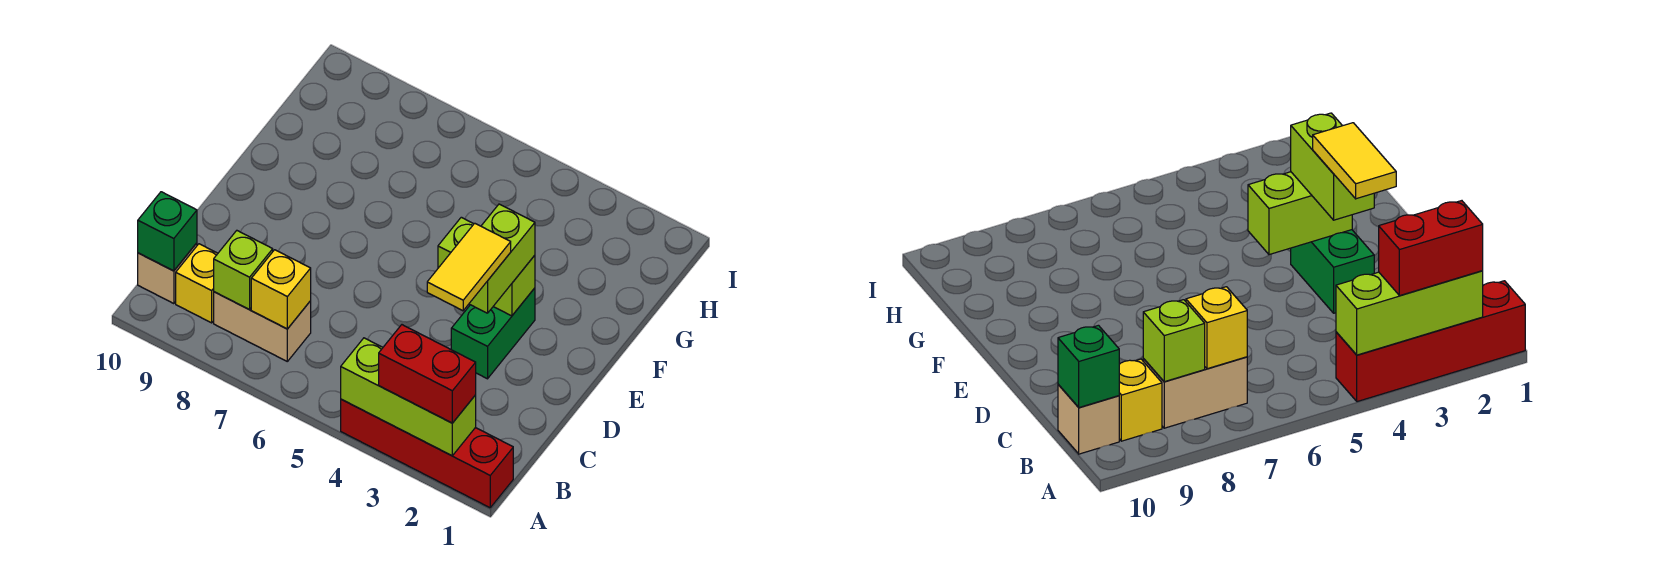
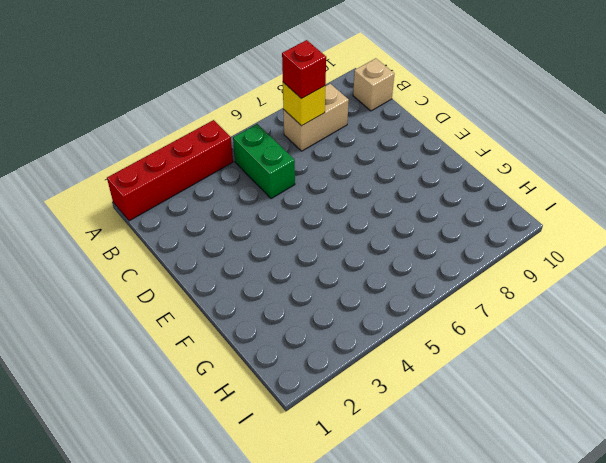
green brick B5:C5 level 1 -> green brick D3:E3 level 1
red brick B7 level 3 -> none
none -> yellow brick B9 level 1
none -> lime brick A2:A4 level 2
none -> lime brick B8 level 2

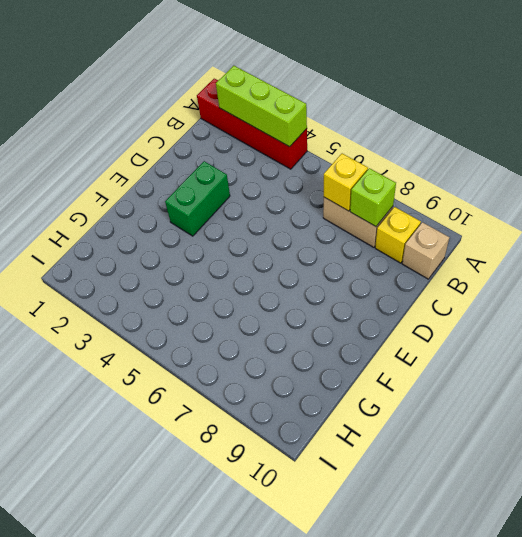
none -> green brick B10 level 2
none -> lime brick E3:E4 level 2
none -> red brick A2:A3 level 3

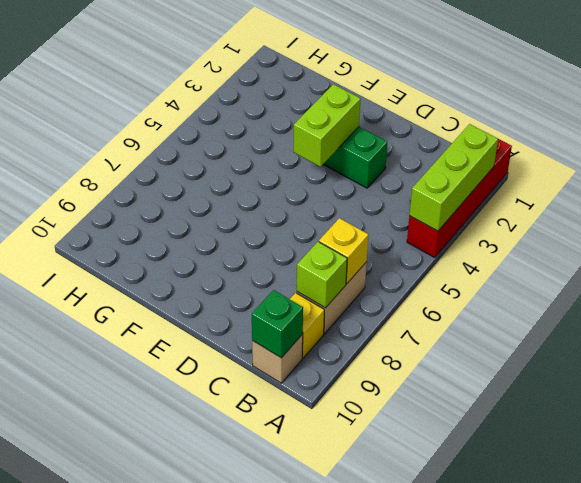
none -> red brick A2:A3 level 3
none -> lime brick D3:E3 level 3
none -> yellow tile C3:D3 level 4

